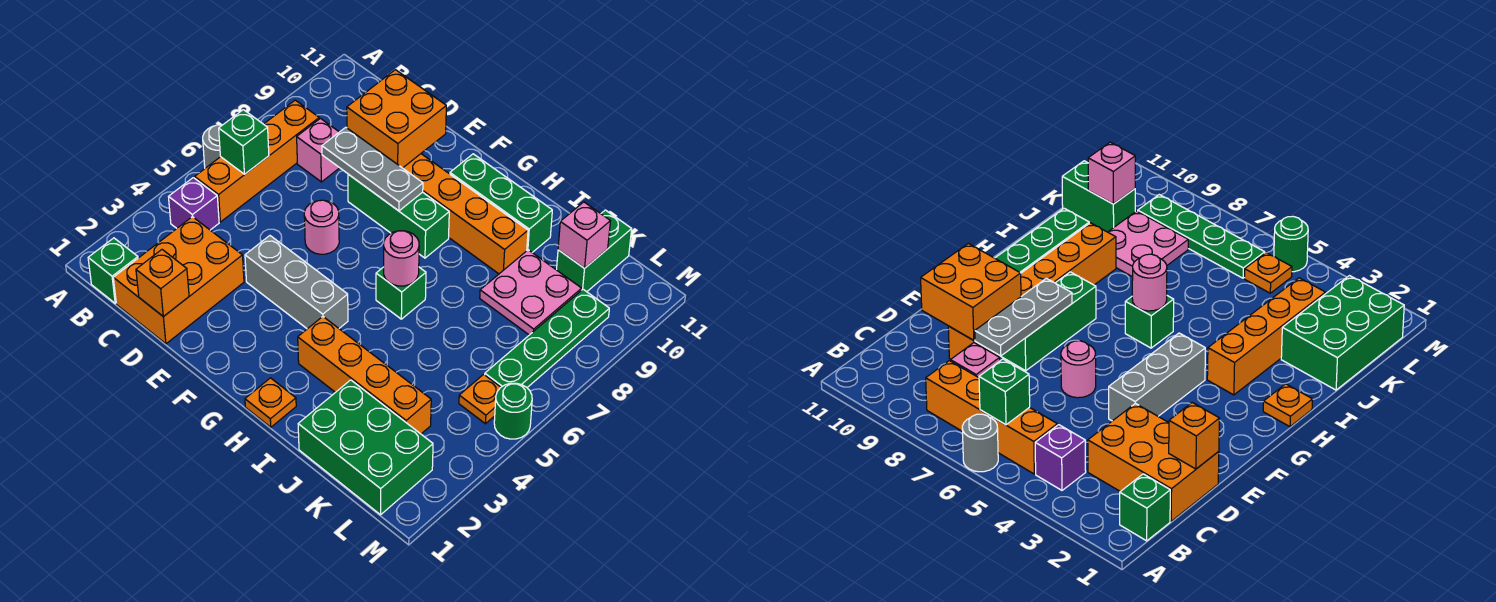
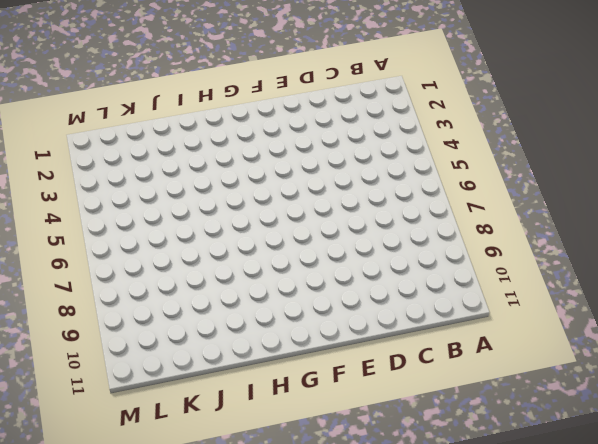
none -> grey round brick A6 level 1
none -> green brick B1 level 1
none -> purple brick B4 level 1

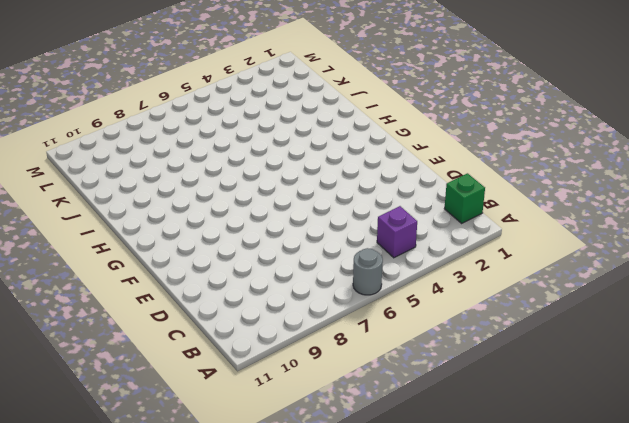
none -> orange brick B5:B8 level 1
none -> orange brick C1:D3 level 1
none -> pink brick C8 level 1

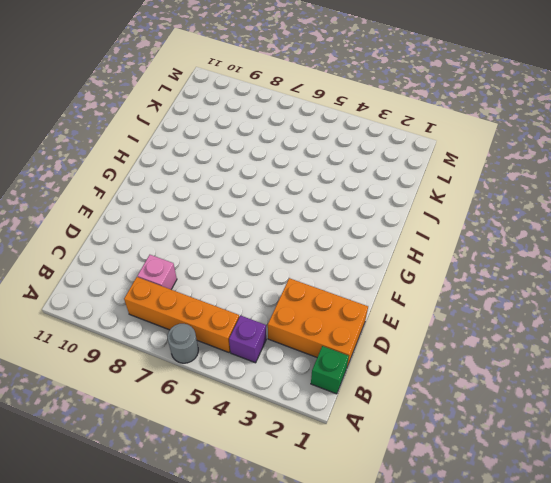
none -> orange brick D9:I9 level 1
none -> grey brick E4:G4 level 1
none -> pink round brick E6 level 1

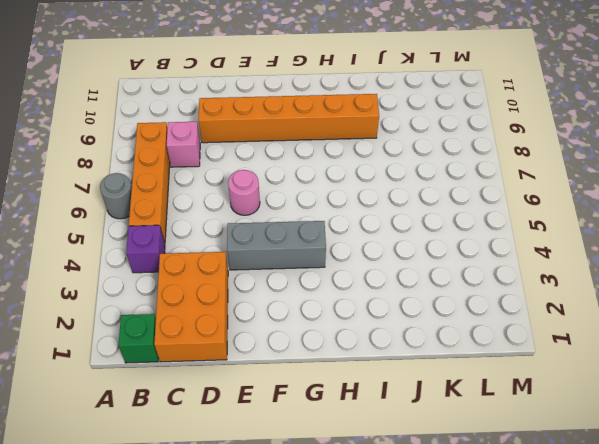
none -> green brick E8:G8 level 1
none -> green brick G10:I10 level 1
none -> orange plate H1 level 1

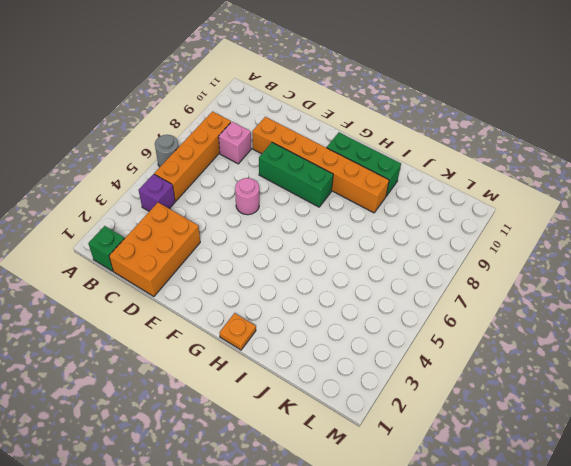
none -> grey brick E4:G4 level 1
none -> orange brick H3:K3 level 1
none -> green brick H6 level 1

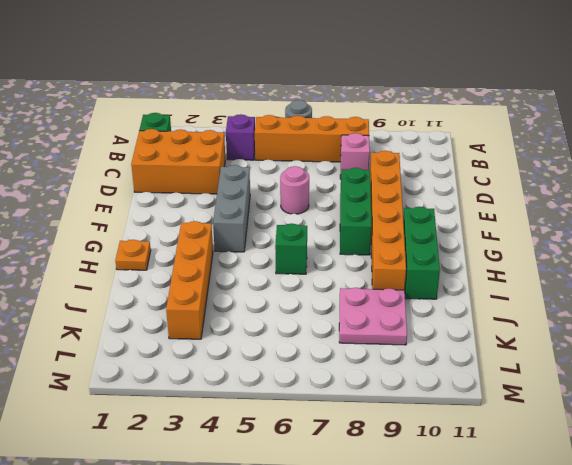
none -> green brick J1:L2 level 1
none -> green brick K10:K11 level 1
none -> orange plate L5 level 1

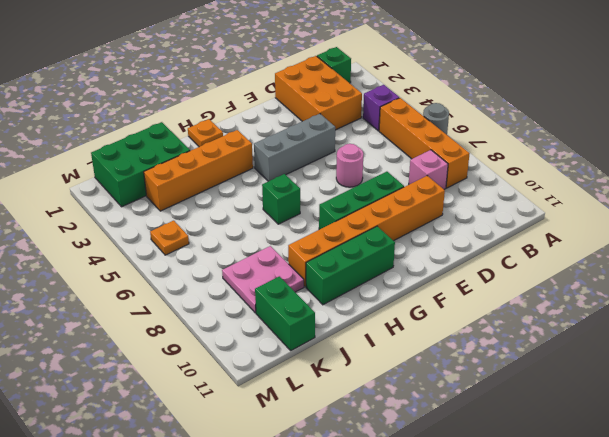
none -> green plate L6:L9 level 1
none -> green round brick M5 level 1
none -> green brick B6 level 2

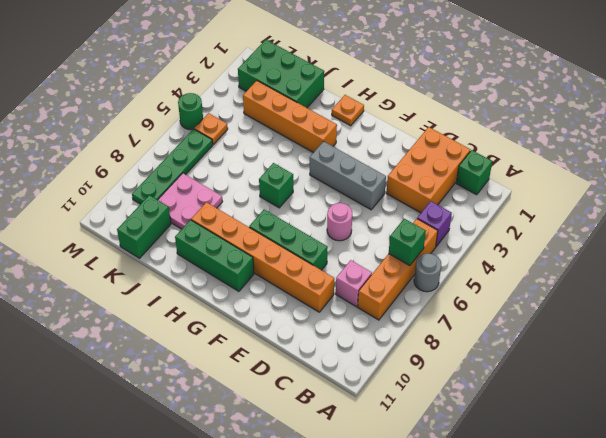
none -> orange brick D1 level 2
none -> grey plate D8:F8 level 2
none -> orange brick D9:E10 level 2

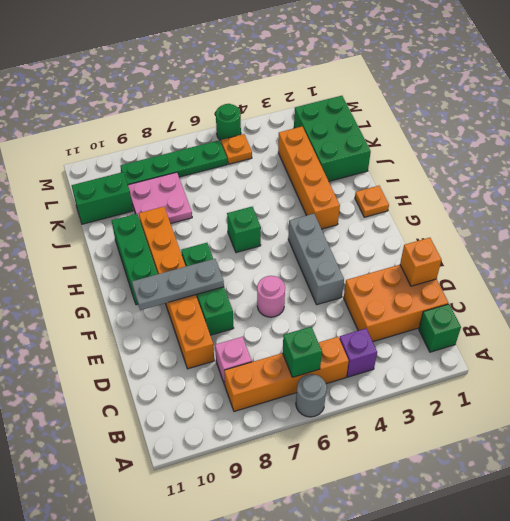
grey plate F8:F10 level 2 -> grey plate D8:F8 level 2
none -> orange brick D9:E10 level 2
none -> pink round brick H6 level 2
none -> pink brick K10 level 2

